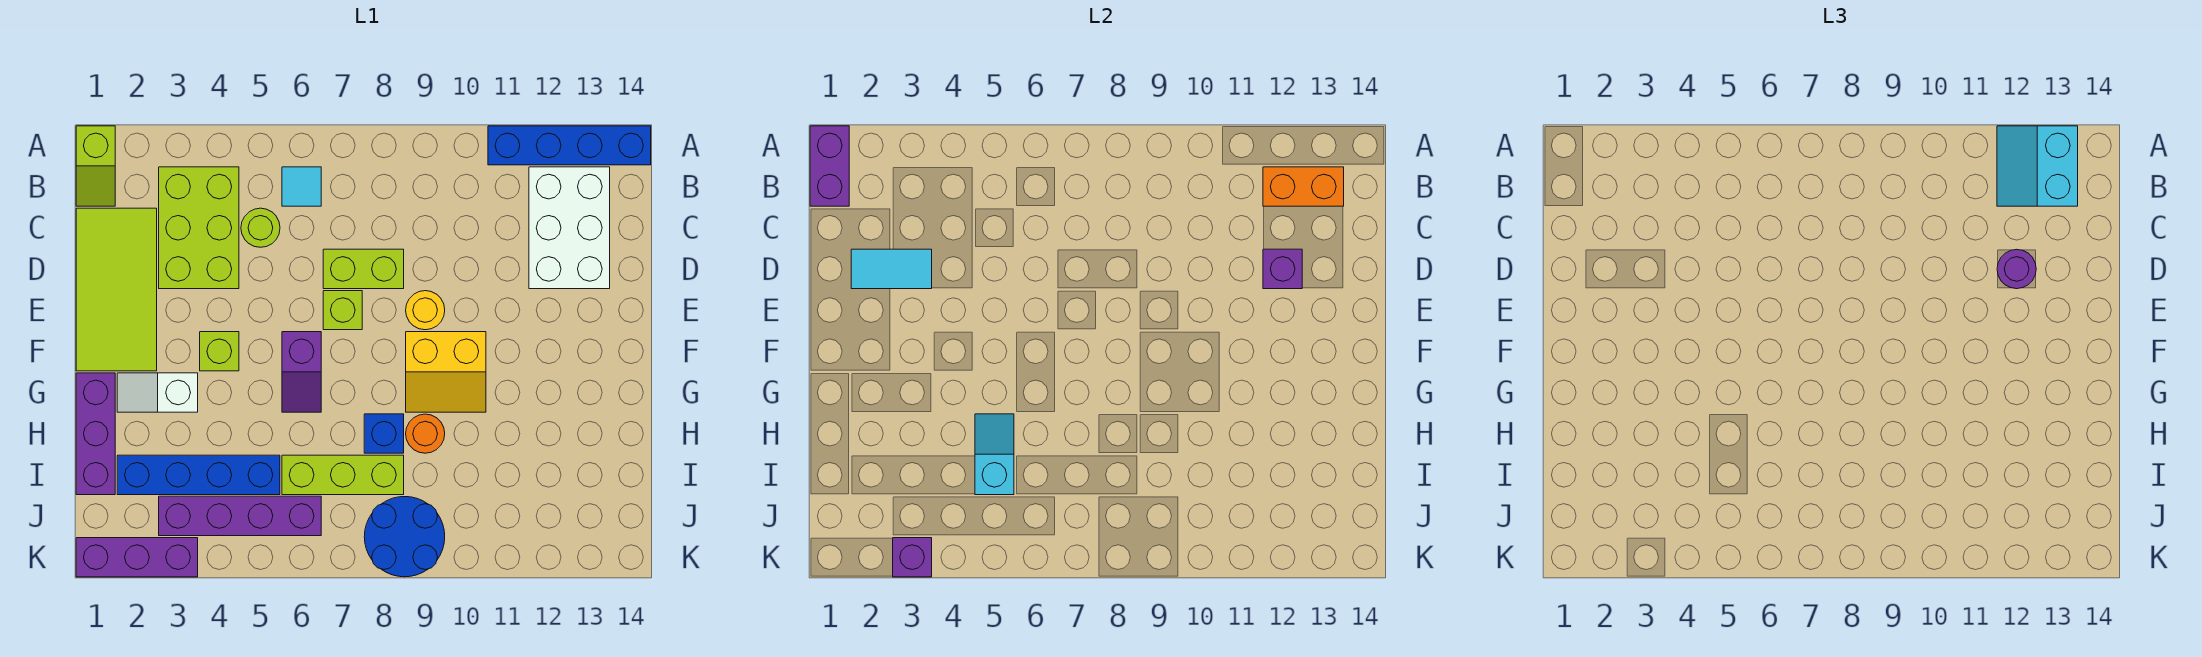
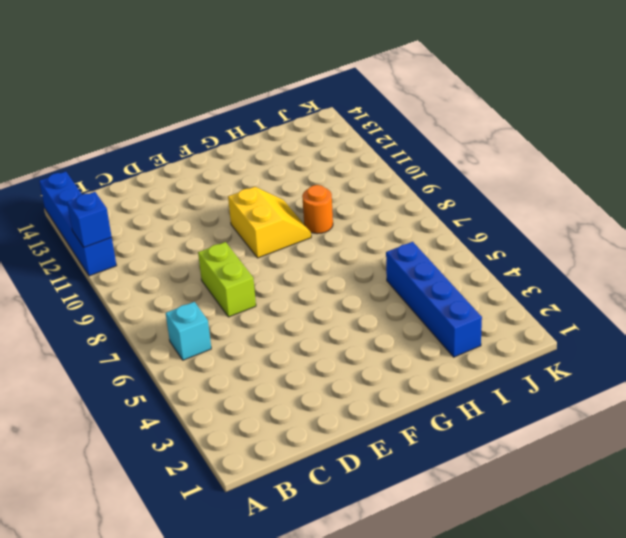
blue brick A11 level 2 -> blue brick H8 level 1
cyan brick B6 level 1 -> cyan tile B6 level 1
none -> lime slope A1:B1 level 1 top A
none -> lime brick B3:D4 level 1
none -> white brick B12:D13 level 1
none -> lime tile C1:F2 level 1

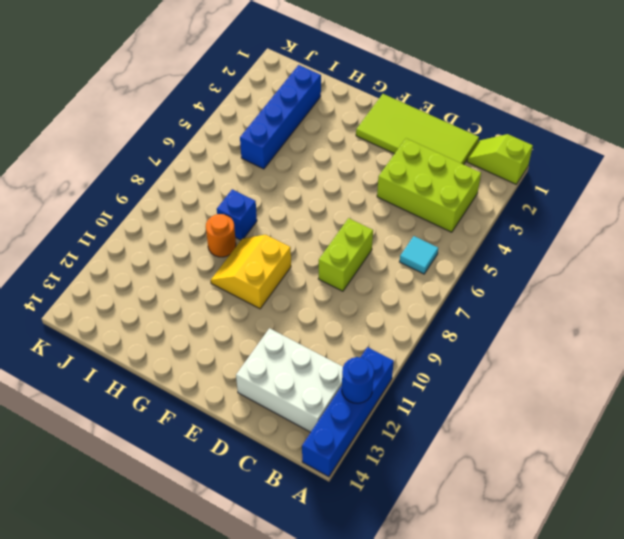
blue round brick A12 level 2 -> none
none -> lime round brick C5 level 1
none -> lime brick E7 level 1
none -> yellow round brick E9 level 1
none -> lime brick F4 level 1

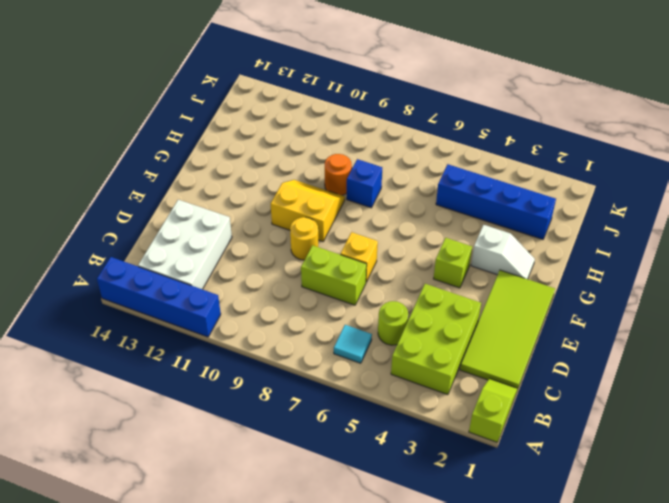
yellow brick E7 level 1 -> lime brick E7 level 1
none -> purple slope F6:G6 level 1 top F
none -> purple brick G1:I1 level 1
none -> lime brick I6:I8 level 1
none -> purple brick J3:J6 level 1

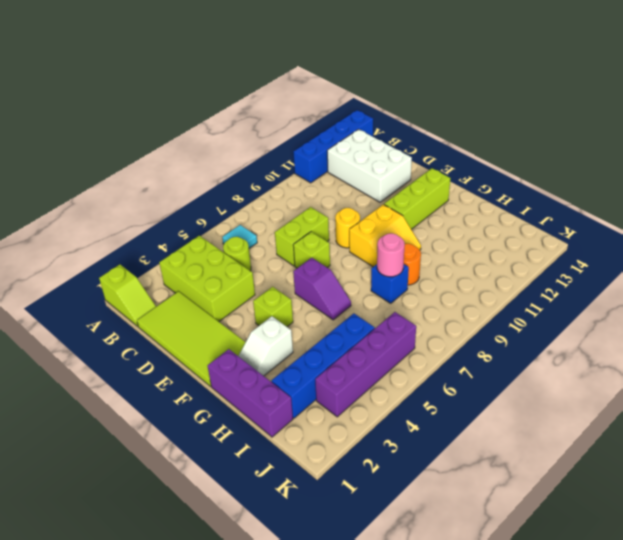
lime brick F11:F13 level 1 -> lime brick I6:I8 level 1
pink round brick H8 level 2 -> none
none -> blue round brick J8:K9 level 1
none -> purple brick K1:K3 level 1
none -> purple brick A1:B1 level 2
none -> orange brick B12:B13 level 2

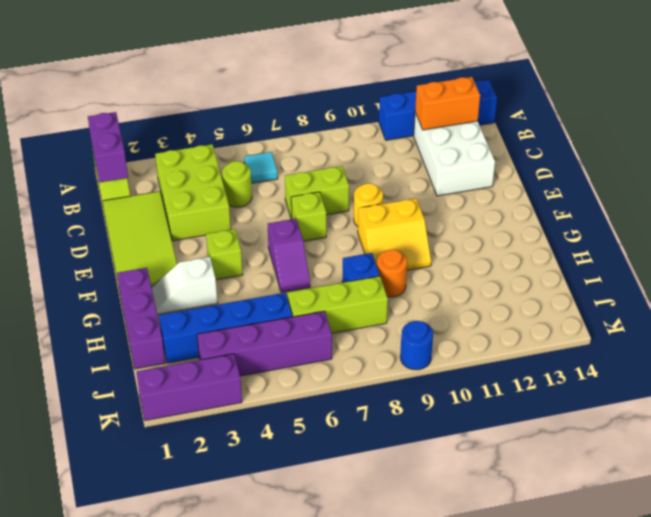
blue round brick K9 level 1 -> blue round brick J8:K9 level 1
none -> cyan tile D2:D3 level 2
none -> purple brick D12 level 2
none -> cyan slope H5:I5 level 2 top I
none -> purple brick K3 level 2

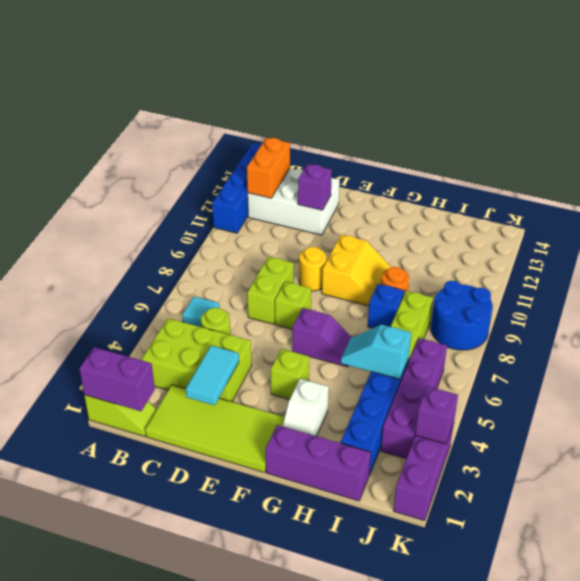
none -> cyan slope A12:B13 level 3 top 13
none -> purple round brick D12 level 3

